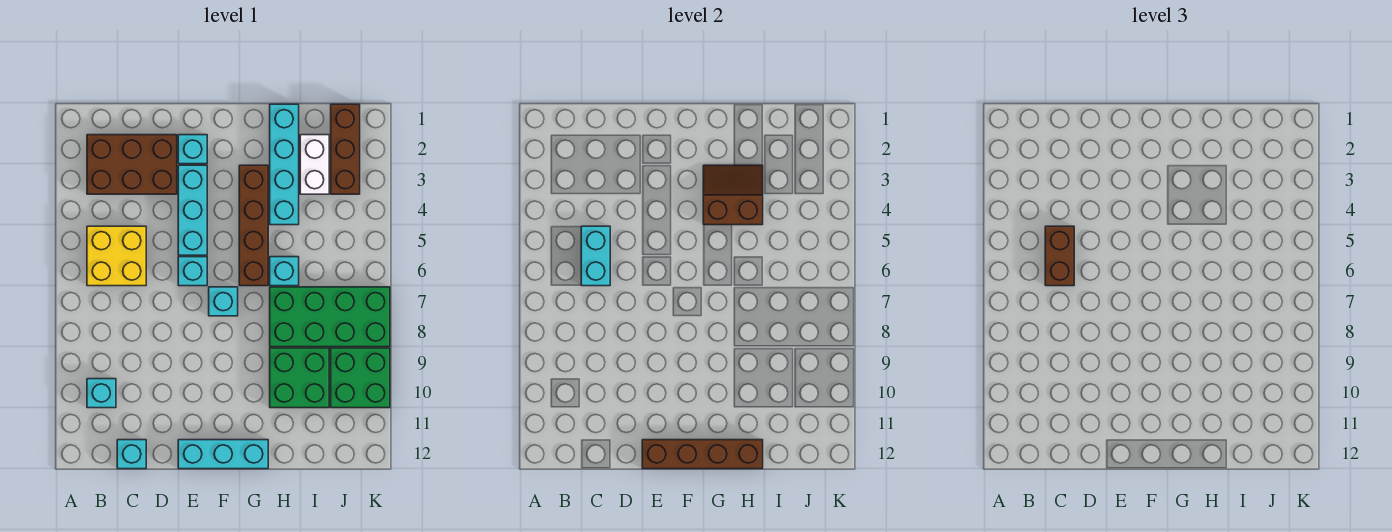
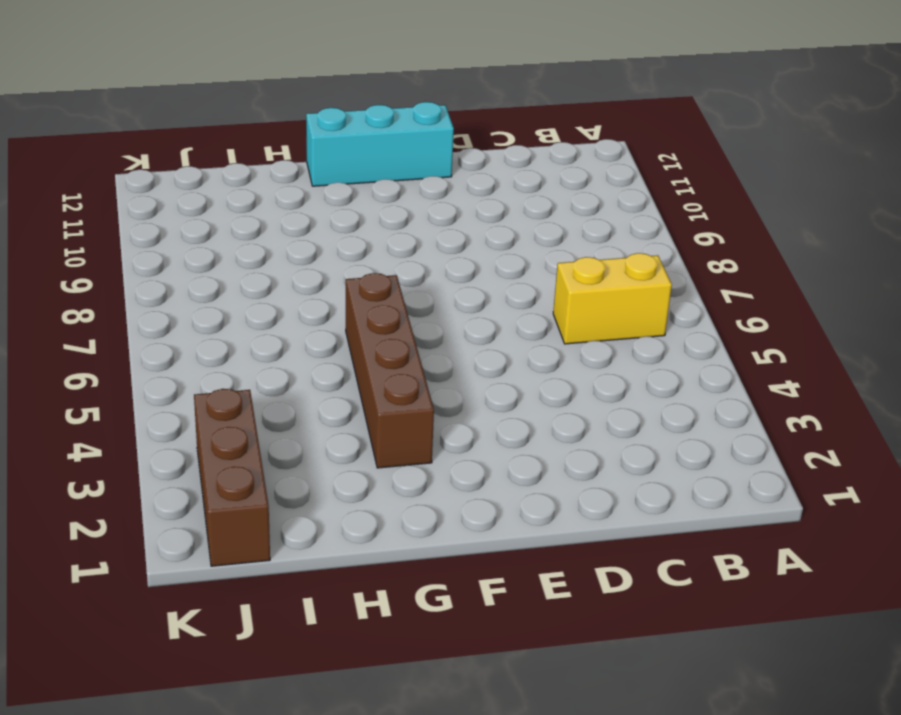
yellow brick B6:C6 level 1 -> yellow brick B5:C6 level 1
none -> brown brick B2:D3 level 1
none -> cyan brick B10 level 1
none -> cyan brick C12 level 1

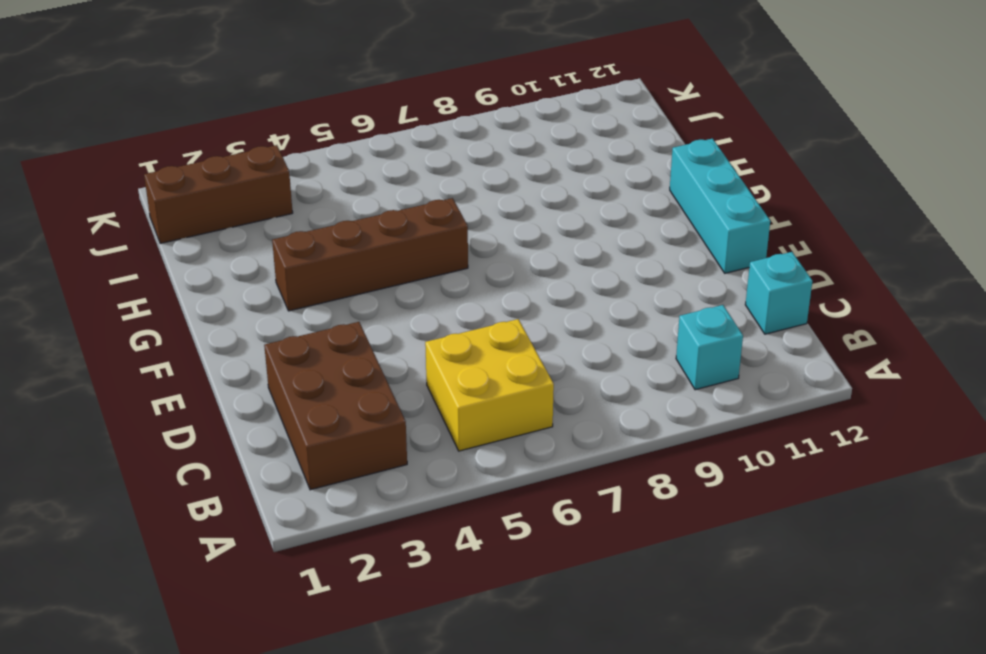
none -> cyan brick E2 level 1
none -> cyan brick E3:E5 level 1
none -> cyan brick E6 level 1

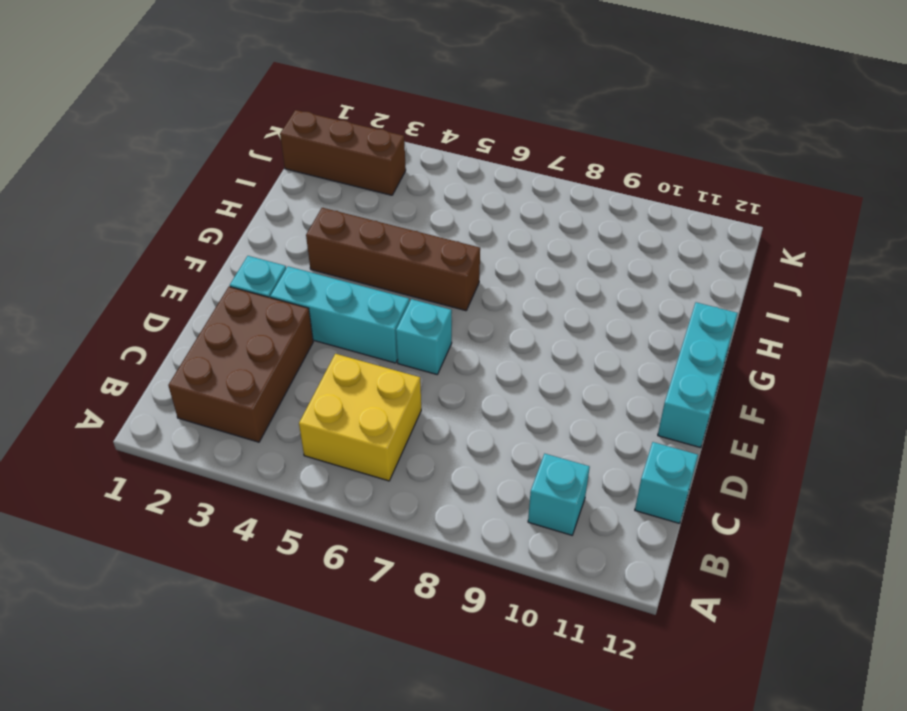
none -> cyan brick F7 level 1
none -> cyan brick H1:H4 level 1
none -> cyan brick H6 level 1

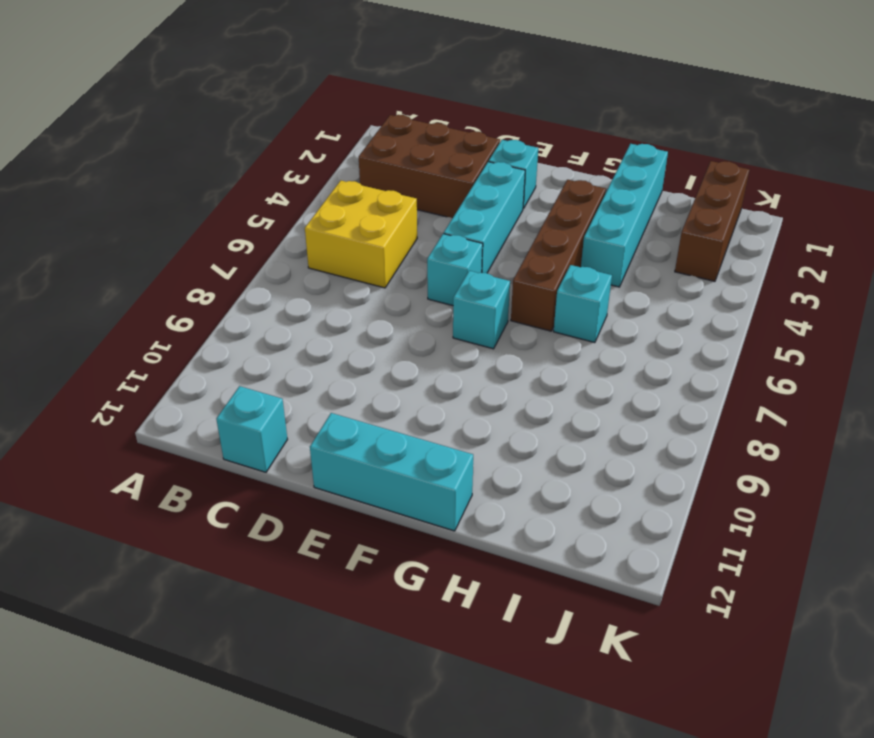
none -> cyan brick B10 level 1
none -> green brick H7:K8 level 1
none -> green brick H9:I10 level 1

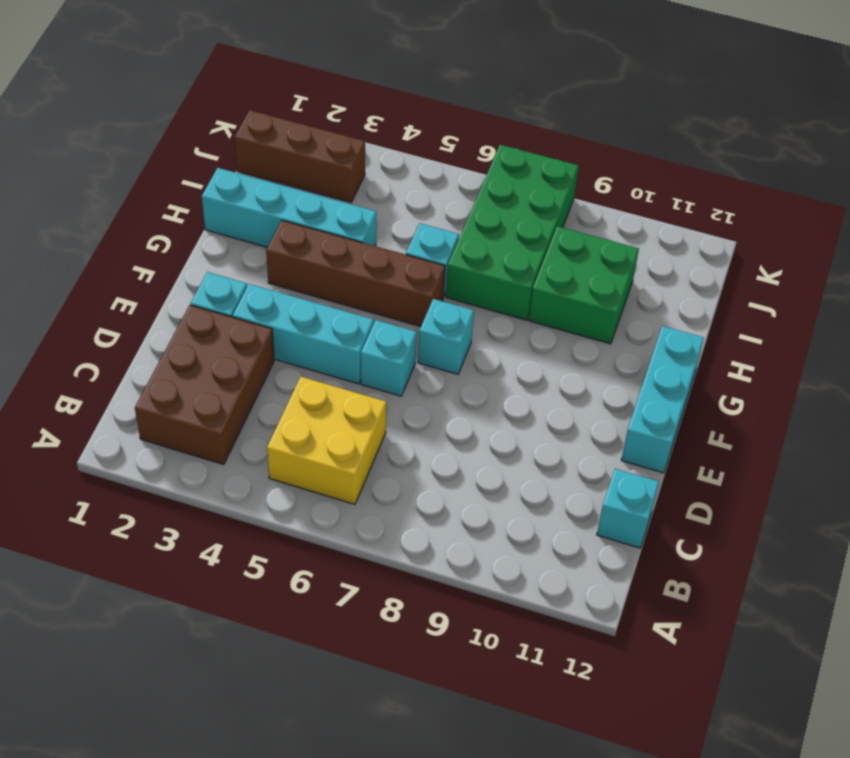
none -> cyan brick B10 level 1
none -> white brick I2:I3 level 1
none -> green brick J9:K10 level 1

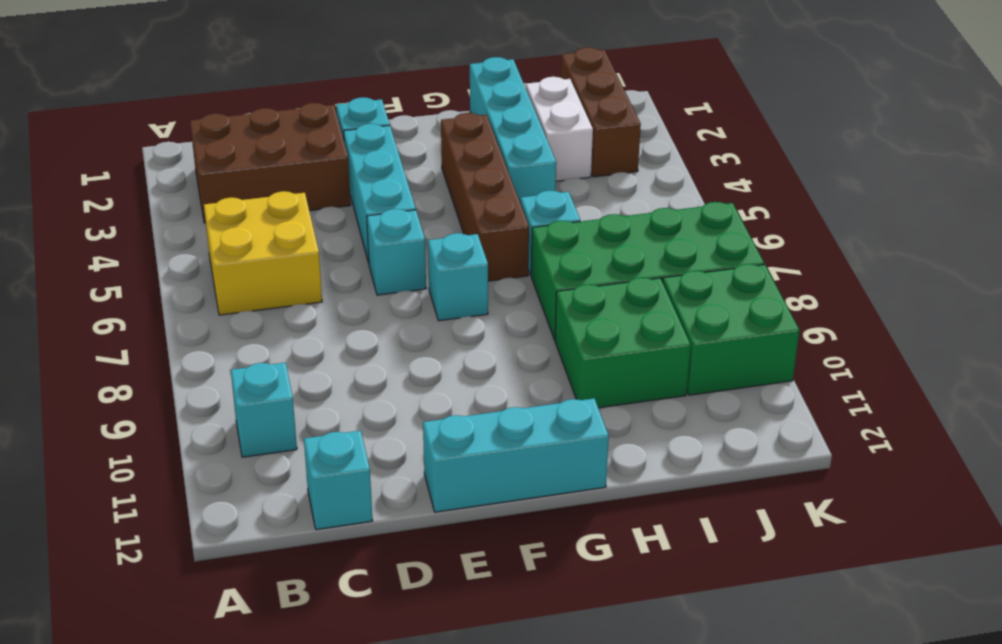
none -> cyan brick C5:C6 level 2
none -> brown brick E12:H12 level 2
none -> brown slope G3:H4 level 2 top 4

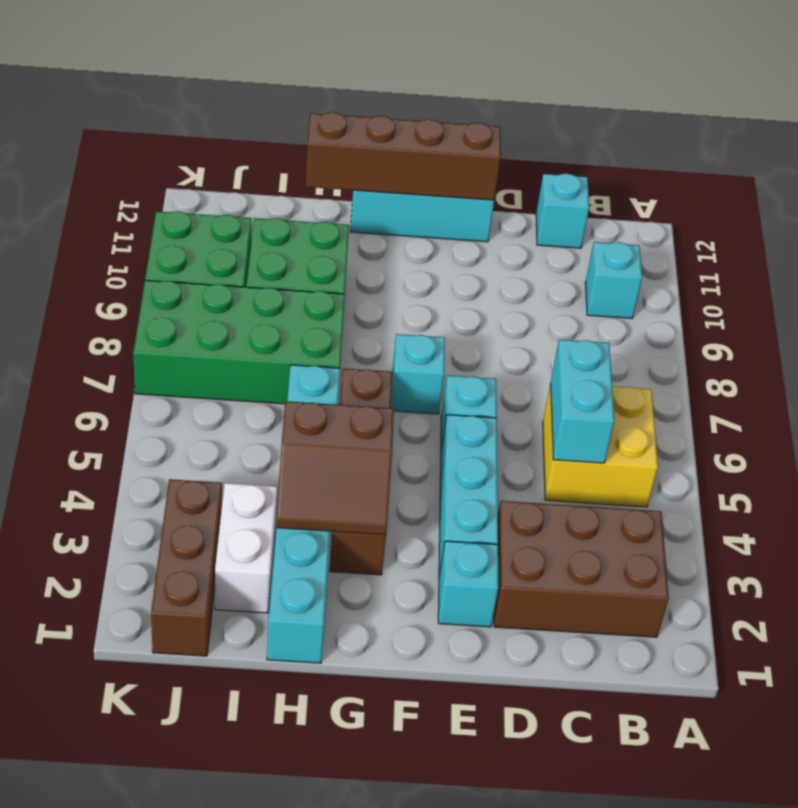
none -> brown brick C5:C6 level 3

